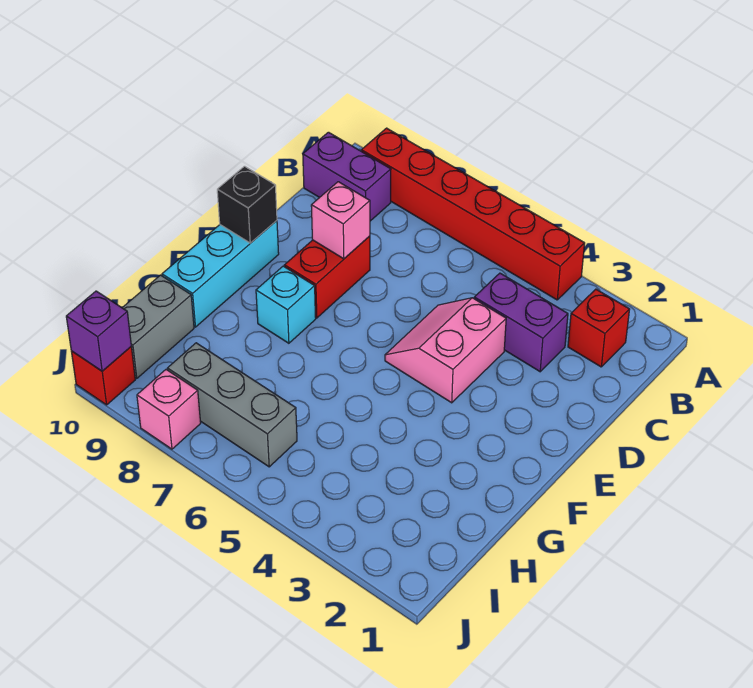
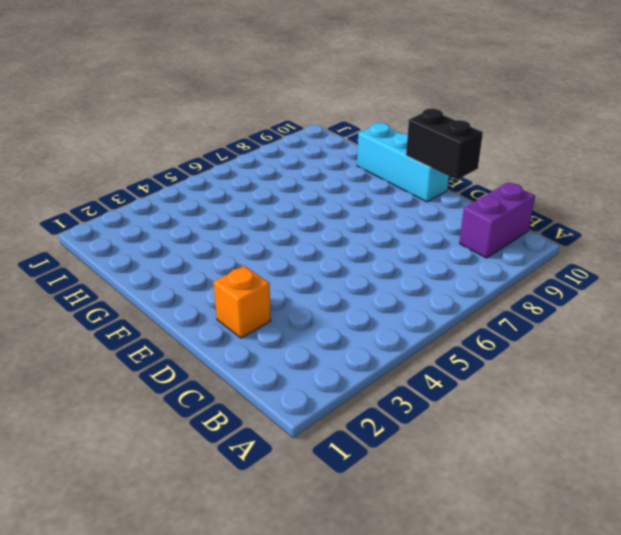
orange brick D2 level 1 -> none
black brick D10:E10 level 2 -> black brick E10 level 2
none -> red brick A4:A9 level 1
none -> red brick B2 level 1
none -> purple brick C3:C4 level 1

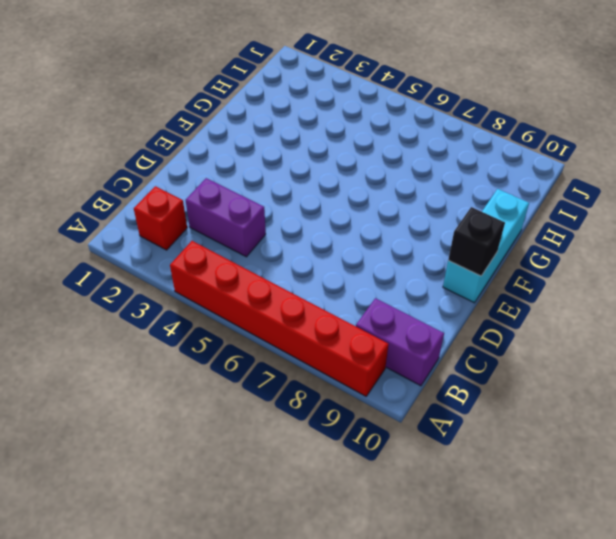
none -> pink slope D4:E5 level 1 top 4
none -> red brick D8:E8 level 1
none -> cyan brick F8 level 1

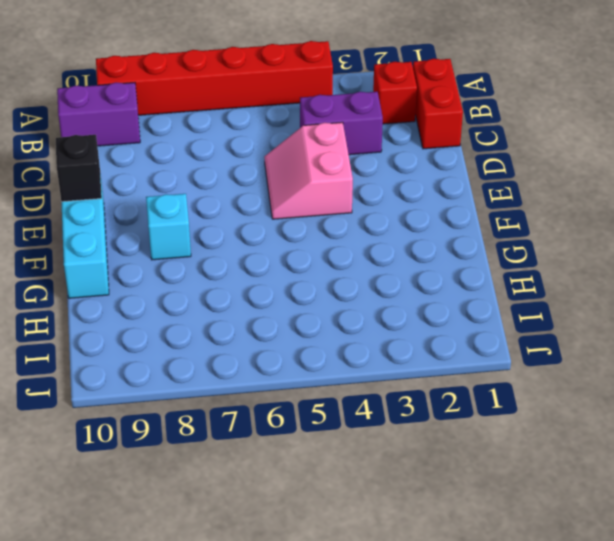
red brick B1:C1 level 1 -> red brick D8:E8 level 1
none -> grey brick H10:I10 level 1
none -> grey brick I6:I8 level 1
none -> pink brick J8 level 1

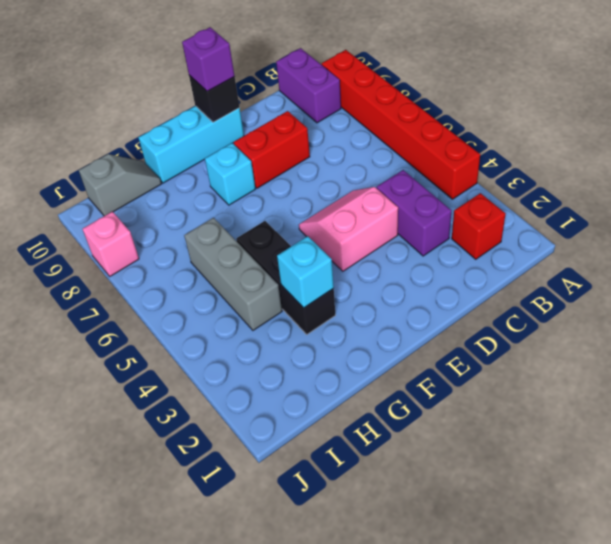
purple brick E10 level 3 -> purple brick J10 level 2
black brick G3:G5 level 1 -> none
cyan brick G3 level 2 -> none
grey brick H4:H6 level 1 -> grey brick I6:I8 level 1
grey slope H10:I10 level 1 top I -> grey brick H10:I10 level 1
none -> red brick J10 level 1
none -> pink brick D8 level 2

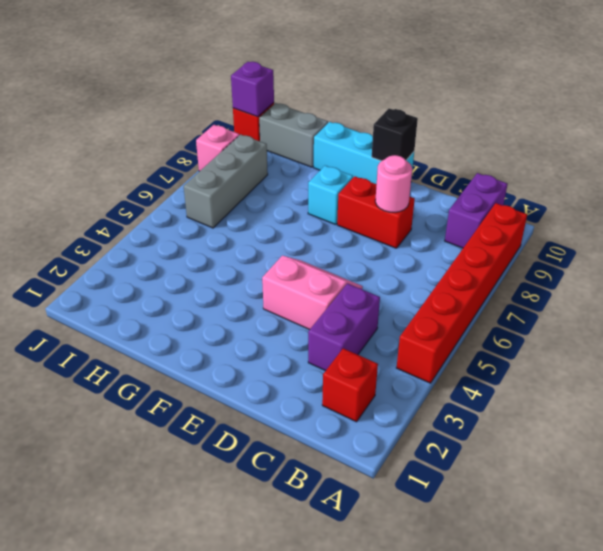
pink round brick D8 level 2 -> pink brick D8 level 2

